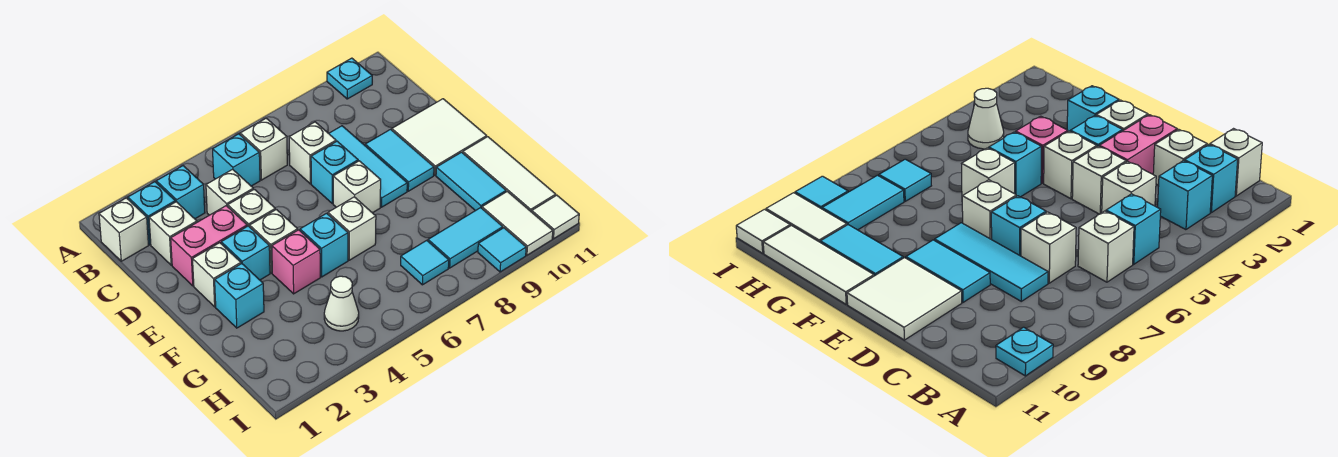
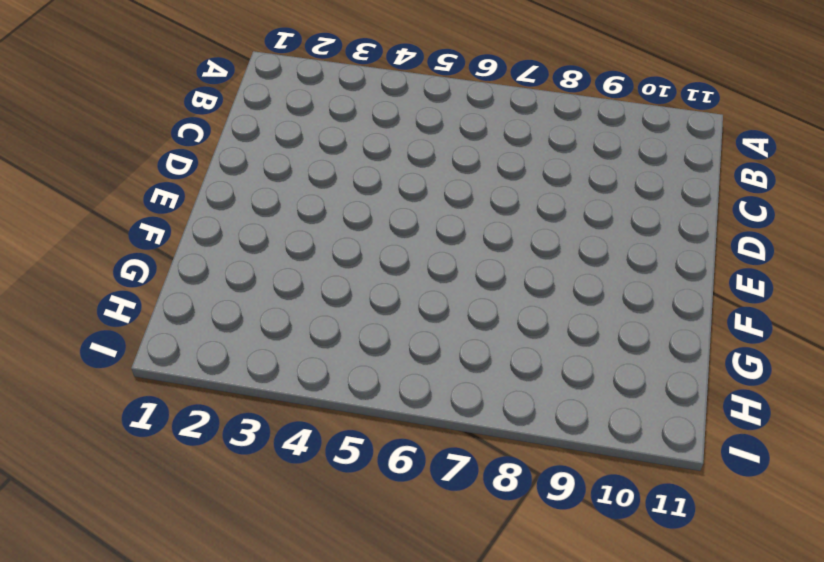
none -> cyan plate A10 level 1
none -> white brick B1 level 1
none -> cyan brick B2 level 1
none -> cyan brick B3 level 1

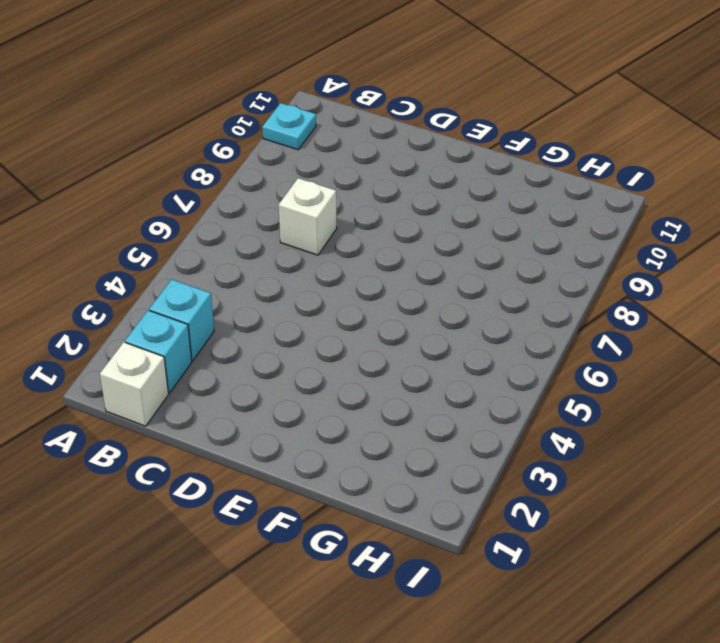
none -> cyan brick B5 level 1
none -> white brick B6 level 1
none -> white brick C2 level 1
none -> white brick C4 level 1

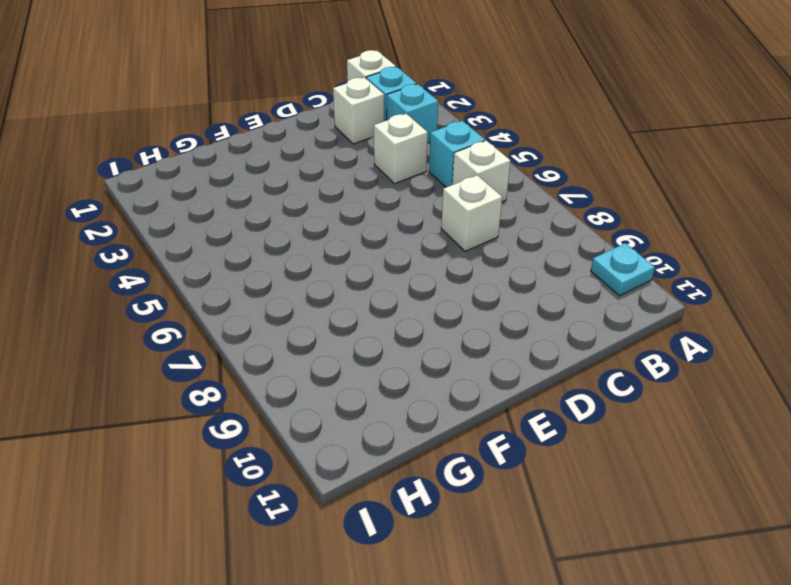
none -> cyan tile C8:E8 level 1
none -> pink brick D2:D3 level 1
none -> white brick D4 level 1
none -> cyan brick D7 level 1

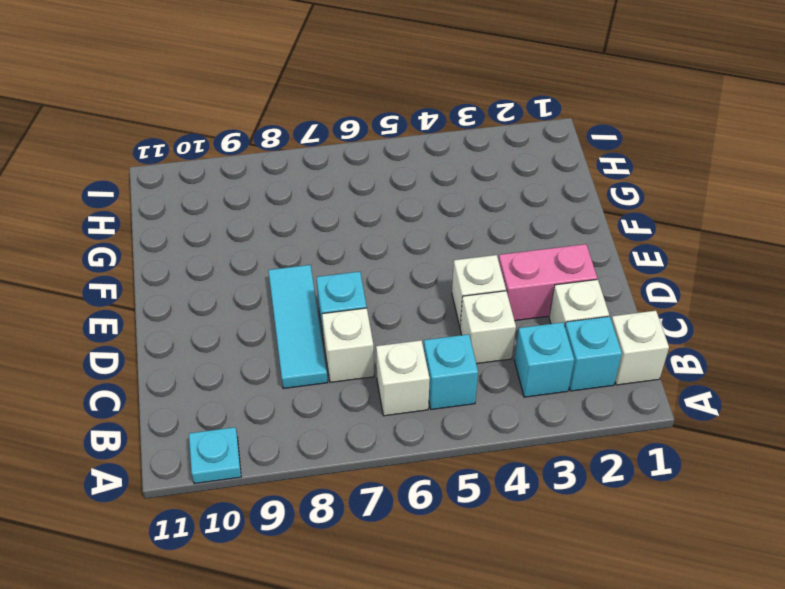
none -> cyan tile D9:E9 level 1
none -> white tile D10:E11 level 1
none -> white brick E2 level 1
none -> cyan brick E3 level 1

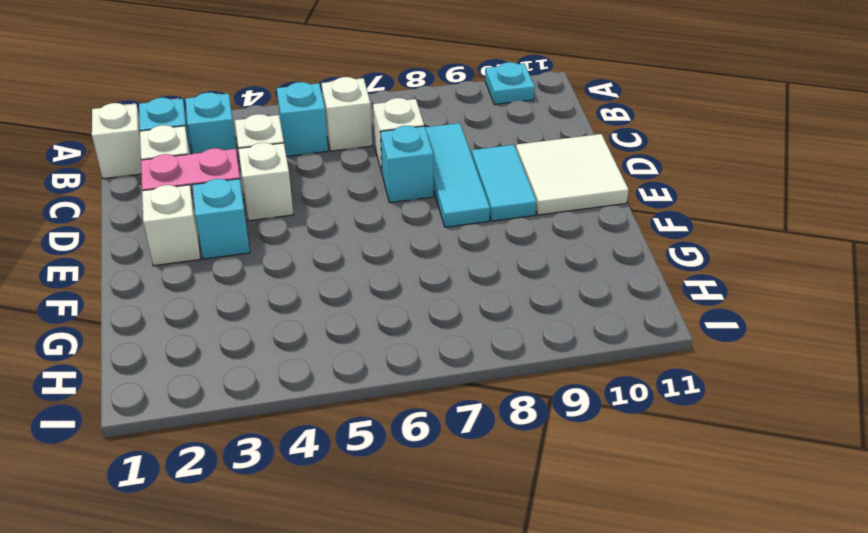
none -> white brick E4 level 1
none -> white brick E7 level 1
none -> cyan brick F2 level 1
none -> pink brick F4 level 1

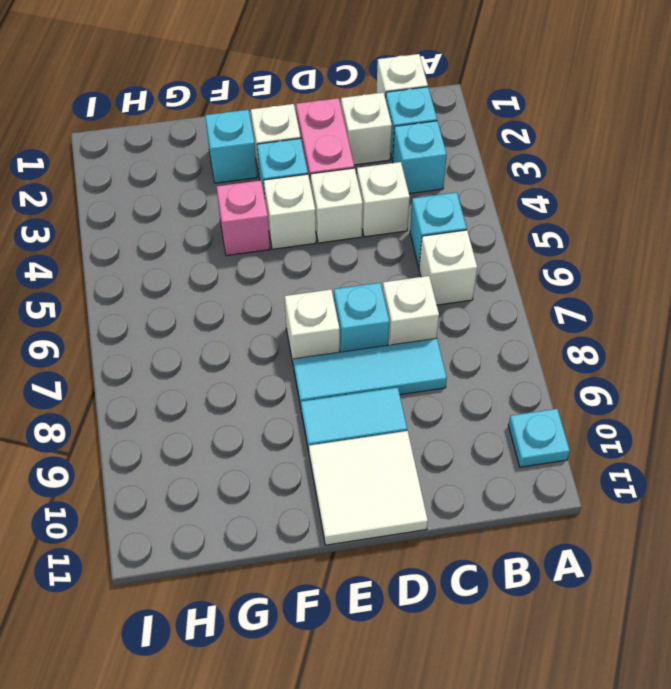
none -> cyan brick F5 level 1
none -> white brick F6 level 1
none -> cyan tile F10:G10 level 1
none -> white tile F11:H11 level 1

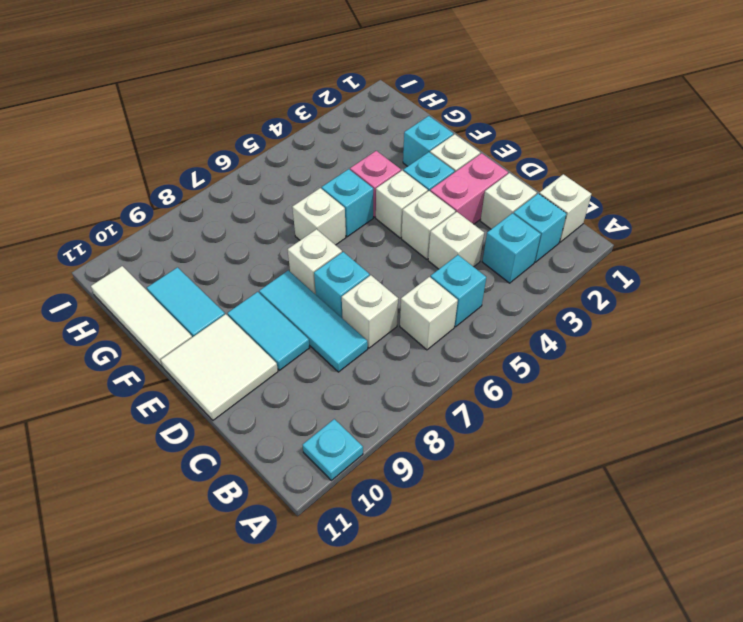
none -> white cone H4 level 1
none -> cyan tile H7 level 1
none -> cyan tile H8:H9 level 1
none -> white tile H10:I10 level 1

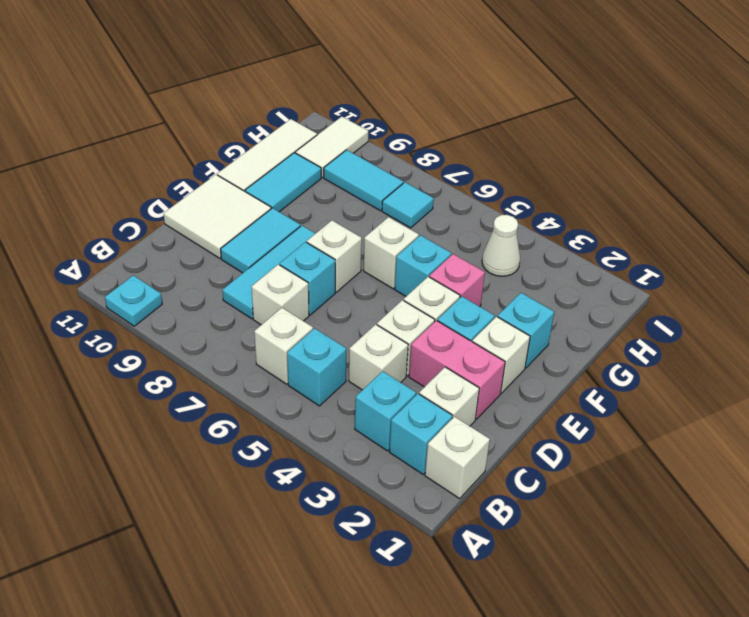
none -> cyan tile I9 level 1
none -> white tile I11 level 1

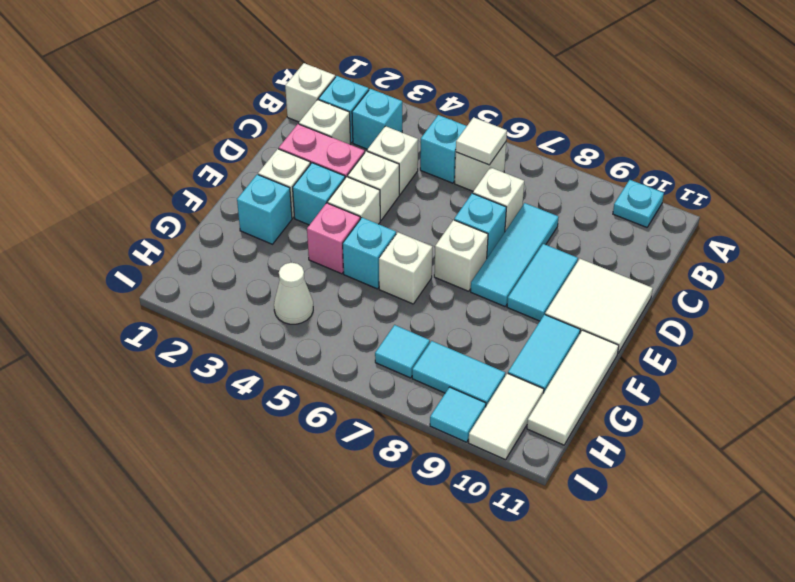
white tile B6 level 2 -> white tile I11 level 1

